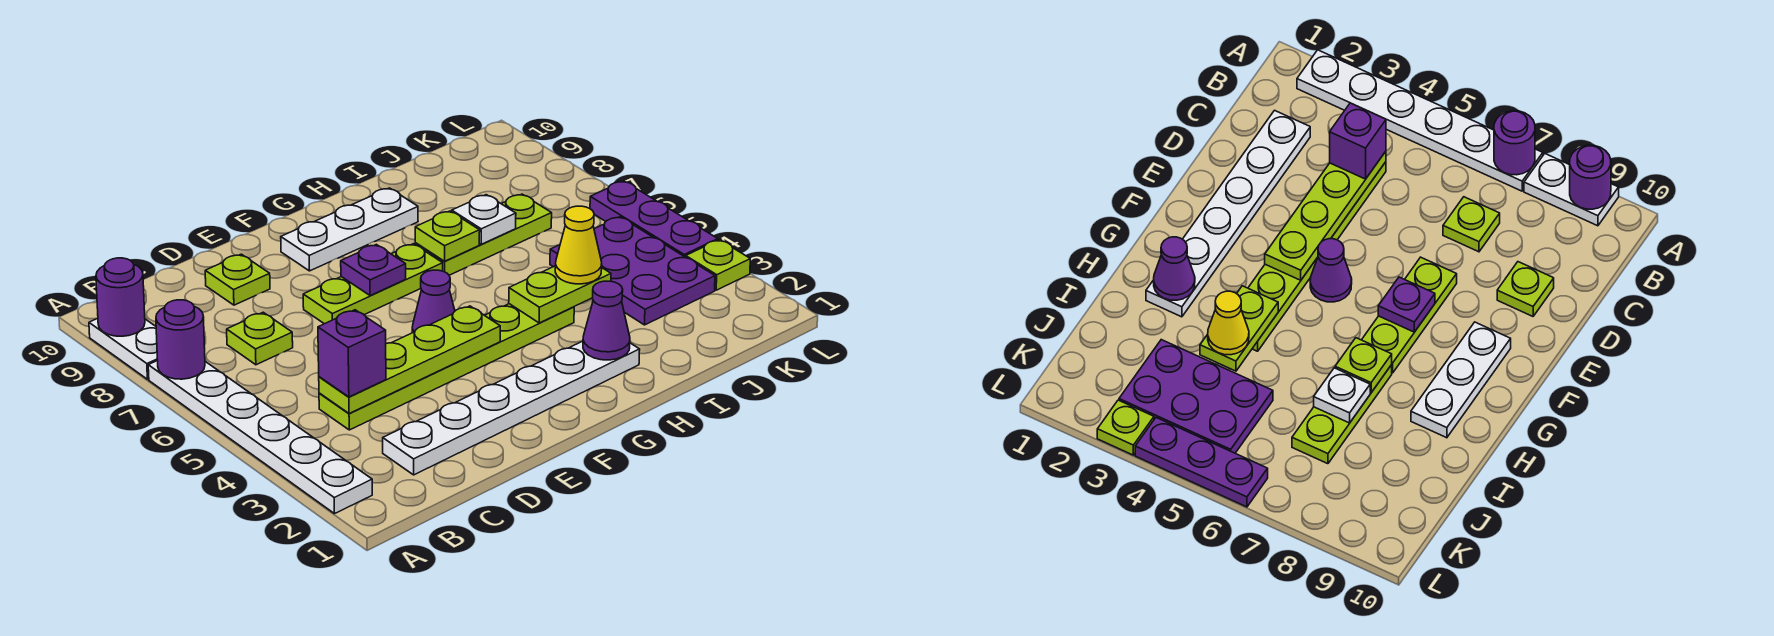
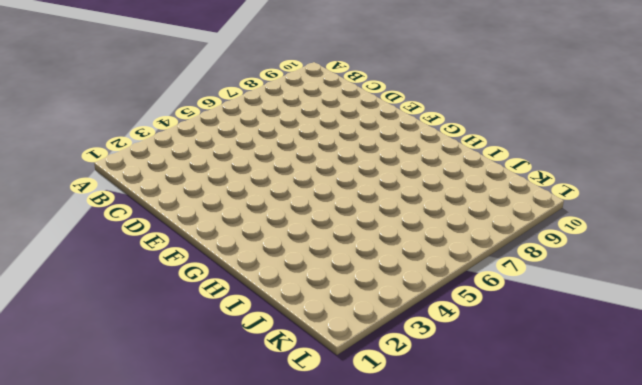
none -> white plate A2:A7 level 1
none -> white plate A8:A9 level 1
none -> white plate C2:H2 level 1

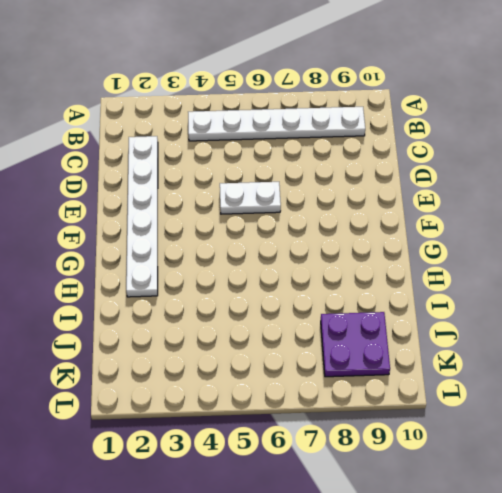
white plate B4:B9 level 1 -> white plate A2:A7 level 1
white plate E5:E6 level 1 -> white plate A8:A9 level 1
purple plate J8:K9 level 1 -> none
none -> lime plate C4:H4 level 1
none -> lime plate C7 level 1
none -> lime plate D9 level 1

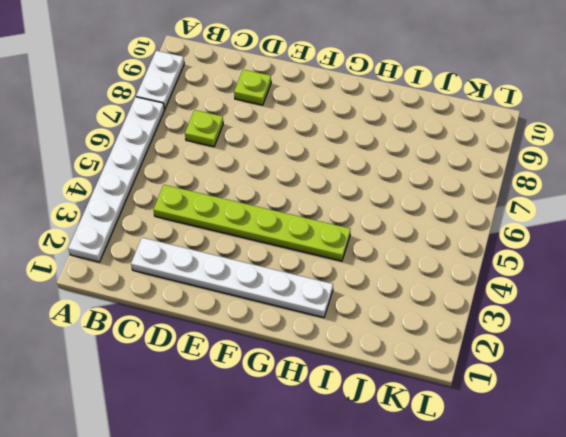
none -> lime plate E7:G7 level 1
none -> purple cone F5 level 1
none -> white plate F9:H9 level 1

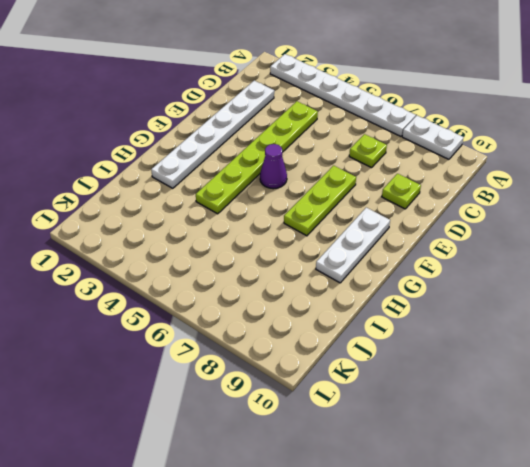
none -> lime plate H7:J7 level 1
none -> purple plate J3:K5 level 1
none -> lime plate L3 level 1

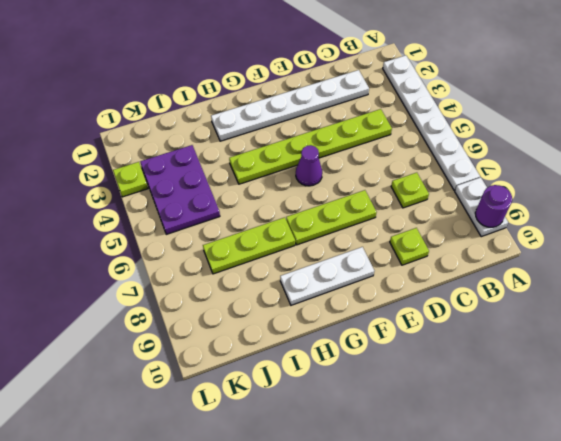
none -> purple plate L4:L6 level 1
none -> purple round brick A7 level 2
none -> lime plate C4:F4 level 2

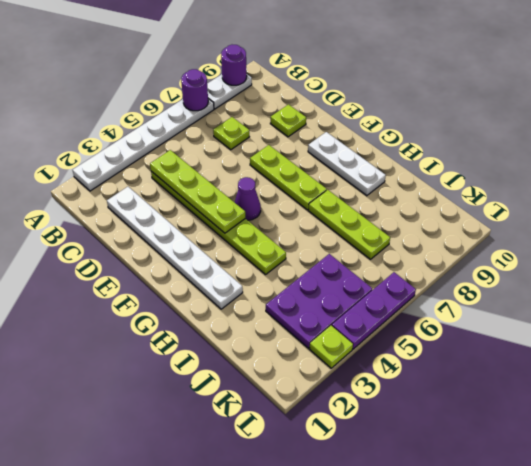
none -> purple plate F7 level 2
none -> purple cone H2 level 2
none -> lime plate H4:I4 level 2

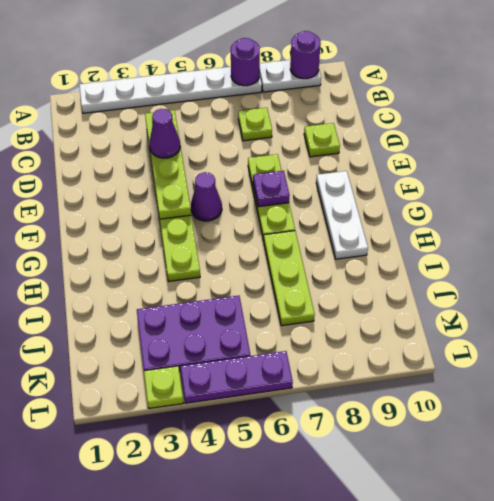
purple cone D4 level 3 -> purple cone H2 level 2
none -> white plate C2:H2 level 1
none -> lime plate H4:I4 level 2
none -> lime plate H7 level 2

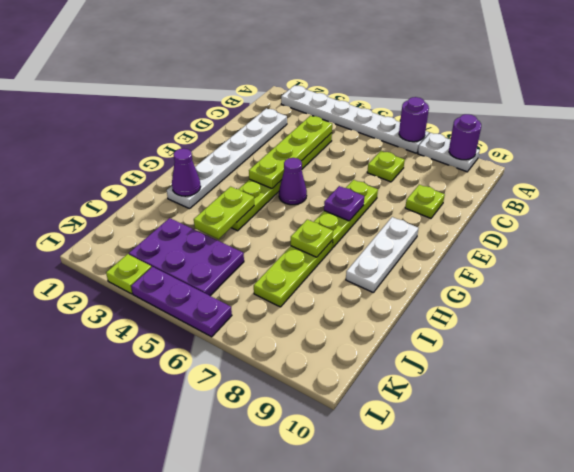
none -> white plate I7 level 2
none -> purple brick C4 level 3
none -> yellow cone I4 level 3

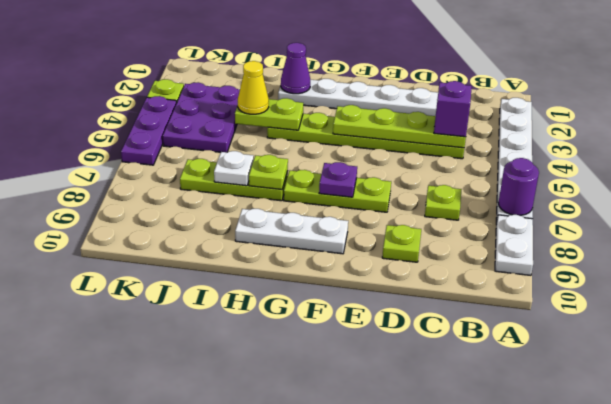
none -> purple cone F5 level 1
none -> purple round brick A9 level 2

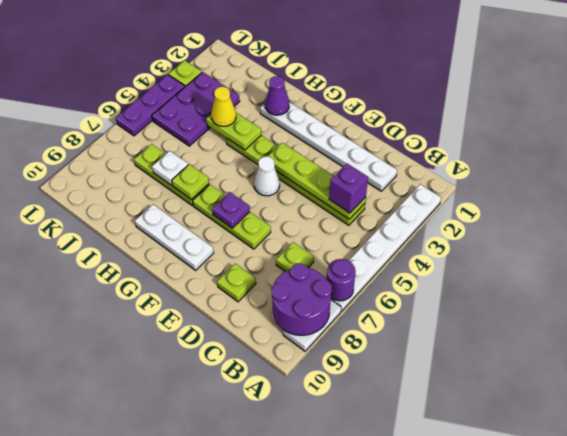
purple round brick A8:B9 level 2 -> purple round brick A9 level 2
white cone F5 level 1 -> purple cone F5 level 1

